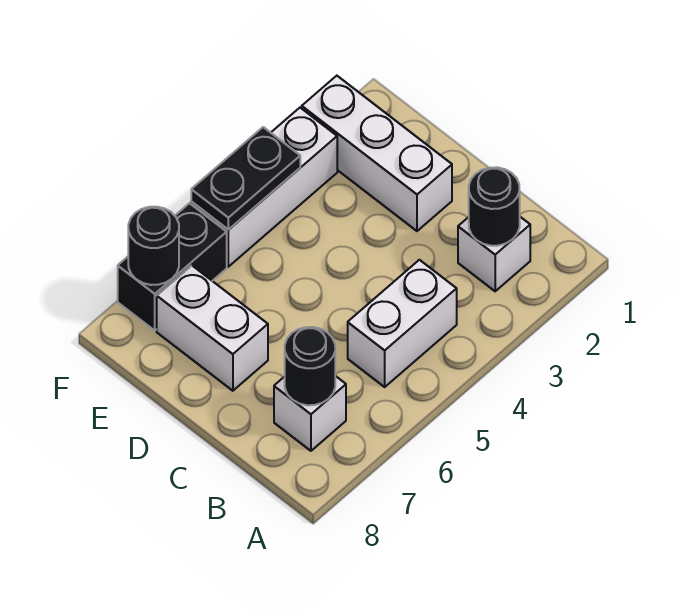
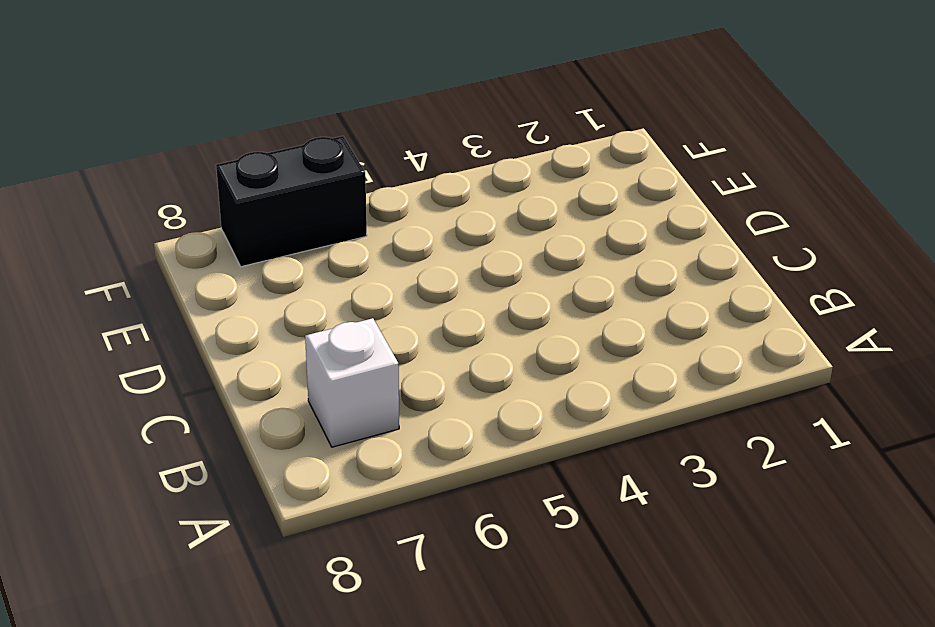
none -> white brick B2 level 1
none -> white brick B4:B5 level 1

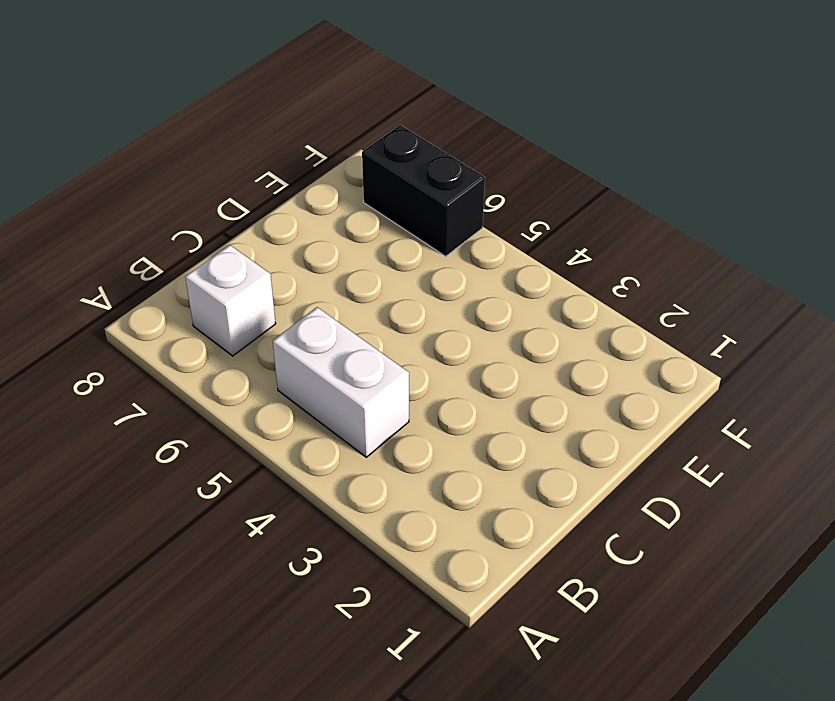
none -> white brick B2 level 1
none -> white brick D2:F2 level 1

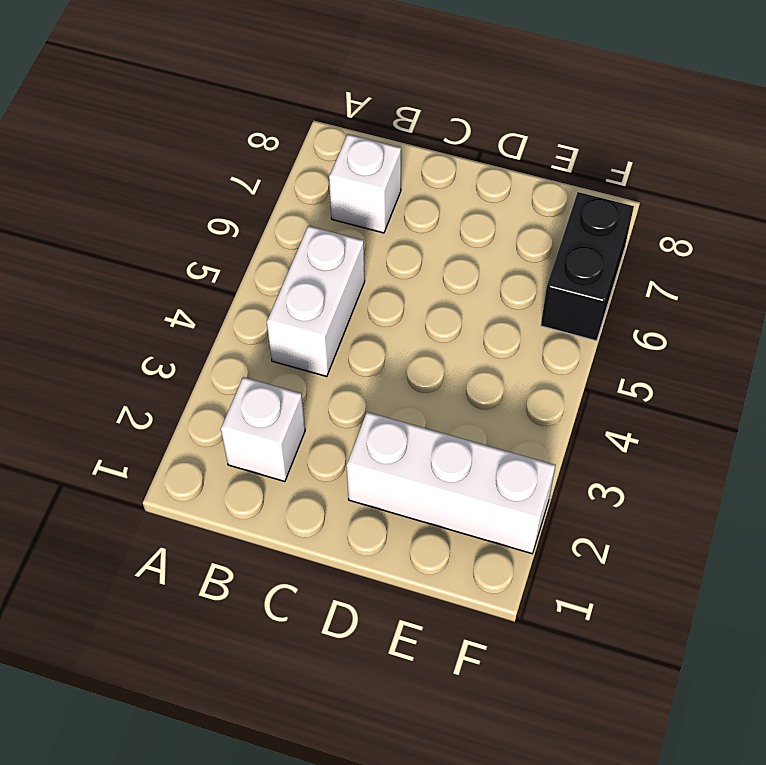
none -> white brick D7:E7 level 1
none -> white brick F3:F5 level 1

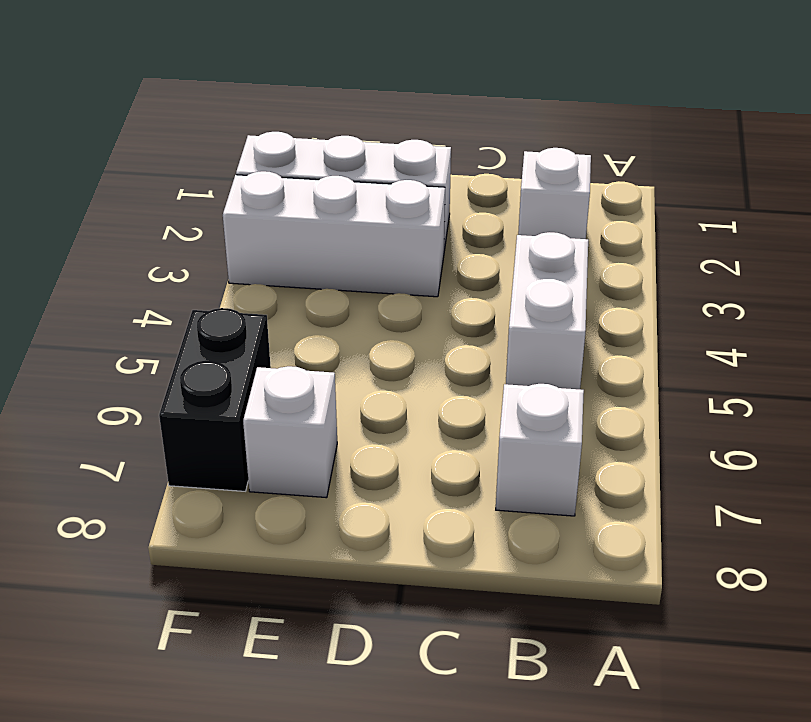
white brick D3:F3 level 1 -> white brick F3:F5 level 1
white brick E7 level 1 -> white brick D7:E7 level 1
none -> black round brick B2 level 2
none -> black round brick B7 level 2

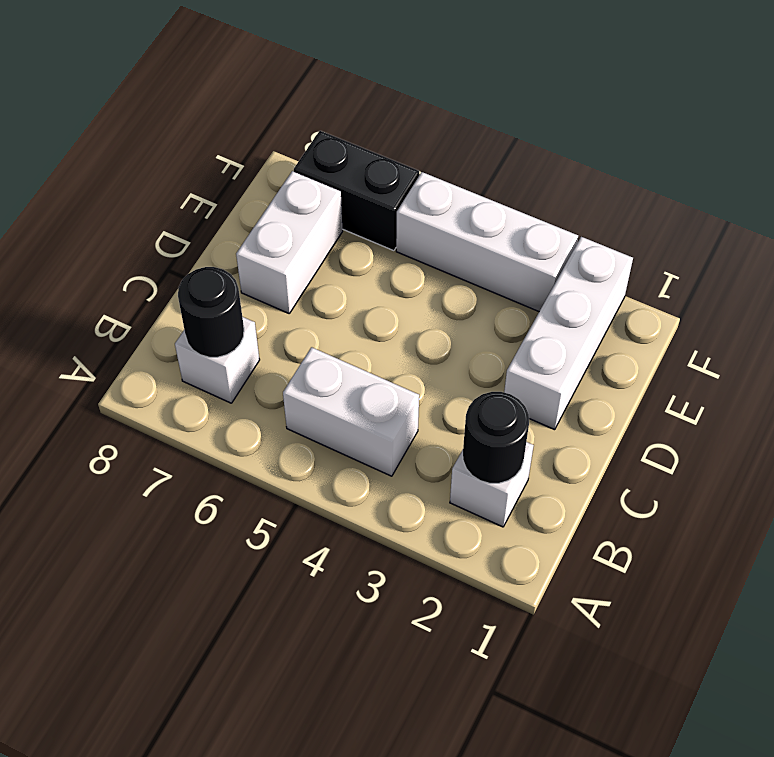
none -> black plate F4:F5 level 2
none -> black round brick F7 level 2

